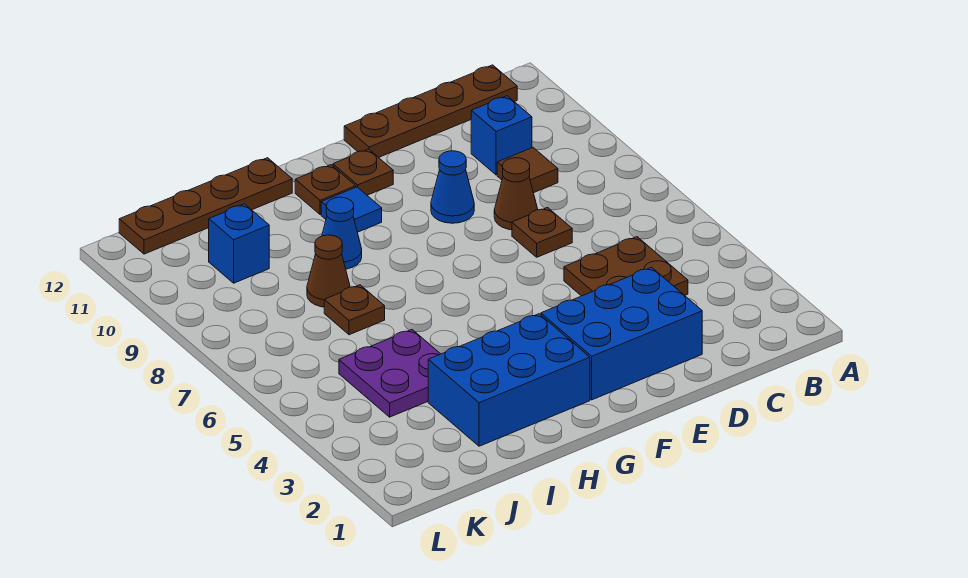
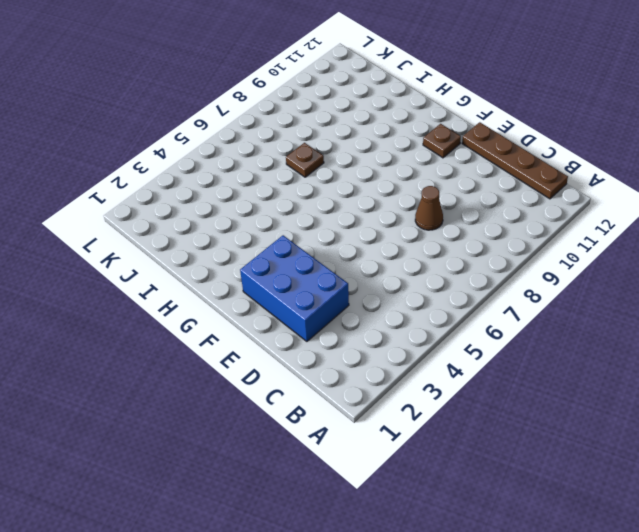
none -> brown plate C4:D5 level 1
none -> brown tile C9 level 1
none -> blue brick C10 level 1

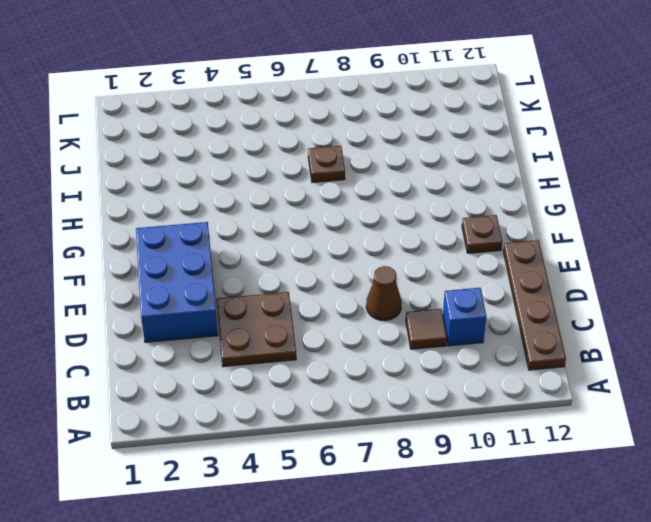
none -> brown plate D7 level 1
none -> blue cone E9 level 1
none -> blue brick G2:I3 level 1

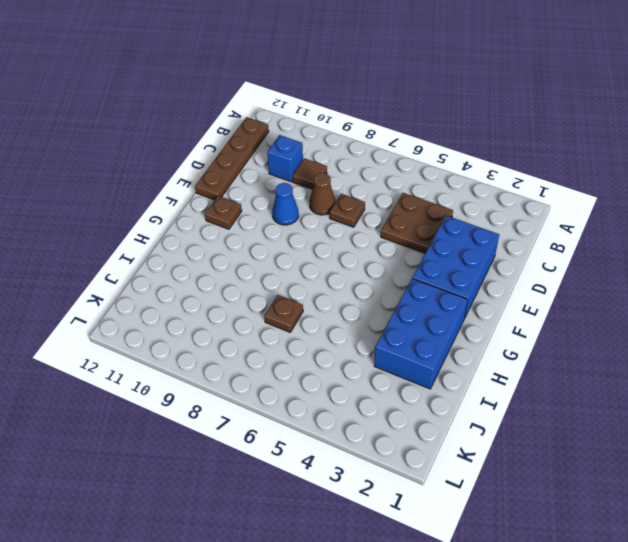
none -> blue tile G10 level 1
none -> brown plate G11 level 1
none -> blue cone H9 level 1

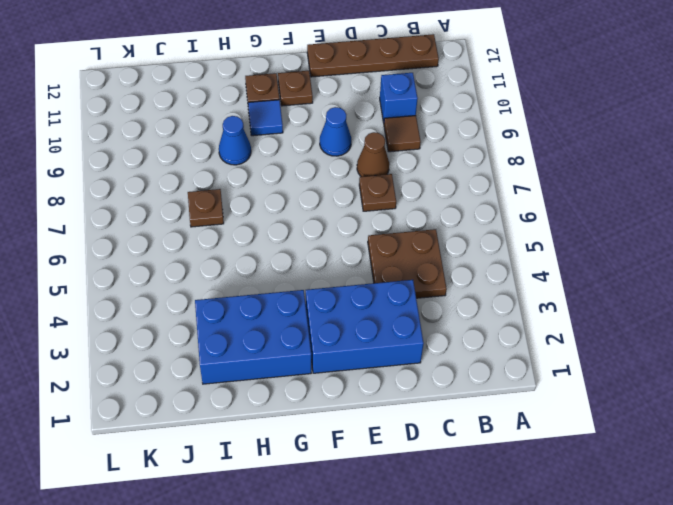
none -> brown plate H12:K12 level 1
none -> purple plate I4:J5 level 1
none -> brown cone I8 level 1

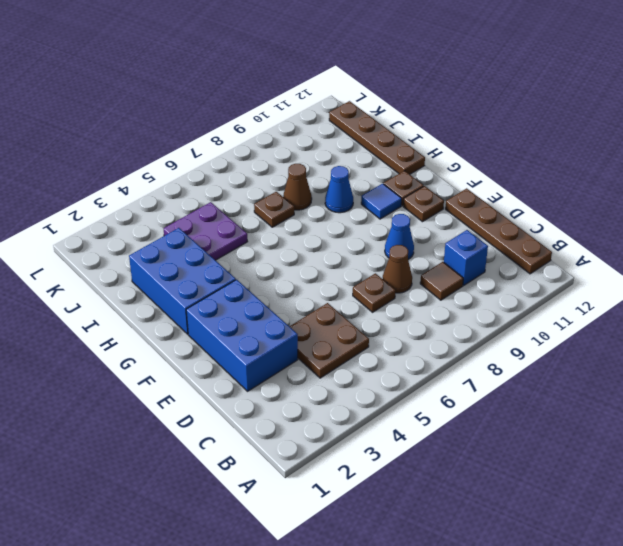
none -> blue brick J10 level 1

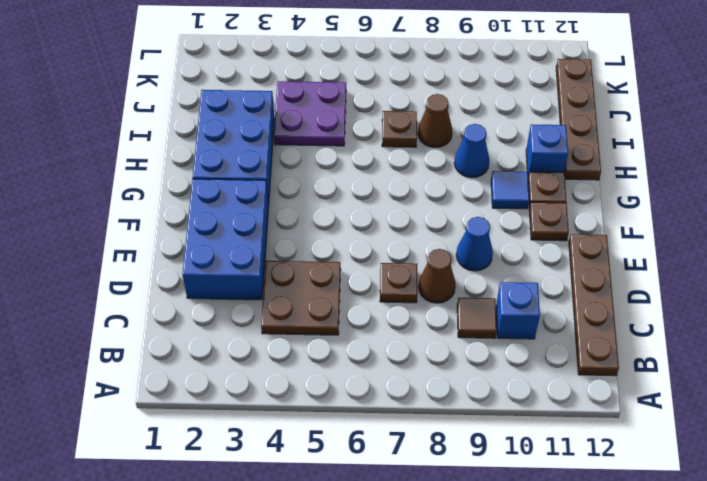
blue brick H11 level 1 -> blue brick J10 level 1

